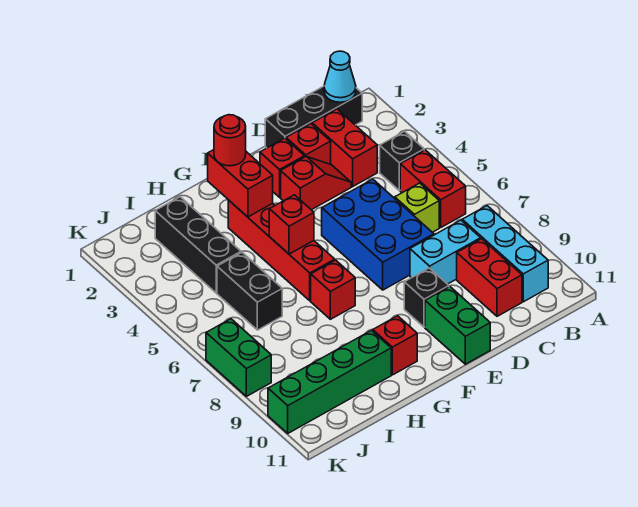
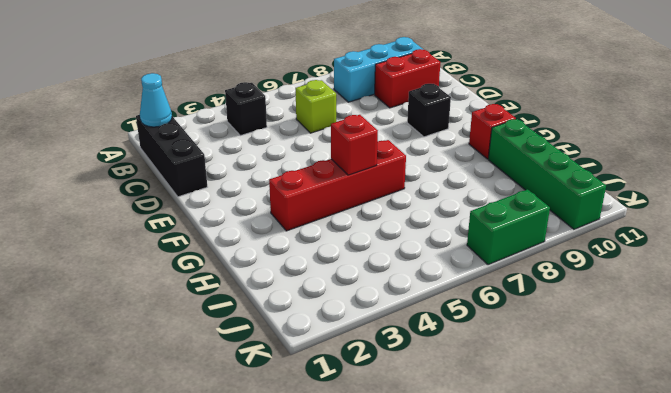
none -> red brick B5:B6 level 1
none -> red brick C2:C3 level 1
none -> cyan brick C8:D8 level 1

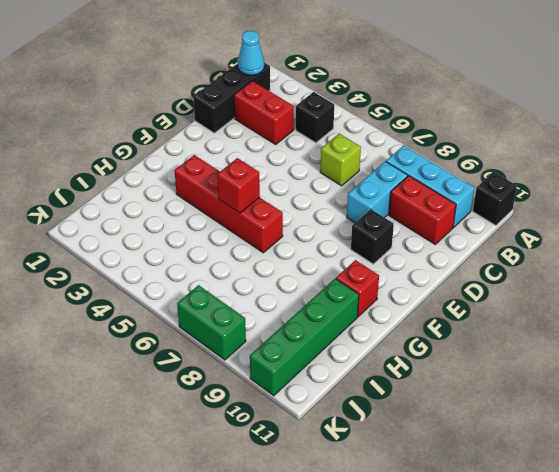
black brick A11 level 1 -> none
none -> red brick B5:B6 level 1
none -> red brick D2 level 1
none -> red slope D3:E3 level 1 top E

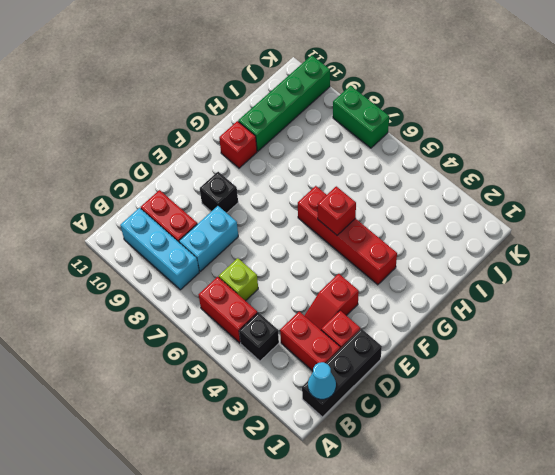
none -> blue brick D5:E7 level 1
none -> red brick E2 level 1
none -> green brick E10:E11 level 1

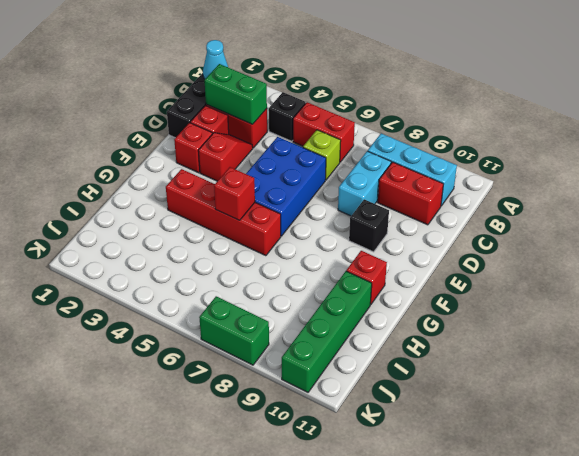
green brick C2:C3 level 2 -> green brick E10:E11 level 1
blue brick D5:F6 level 1 -> blue brick D5:E7 level 1
none -> red brick G7 level 1
none -> black brick I2:I4 level 1
none -> black brick I5:I6 level 1

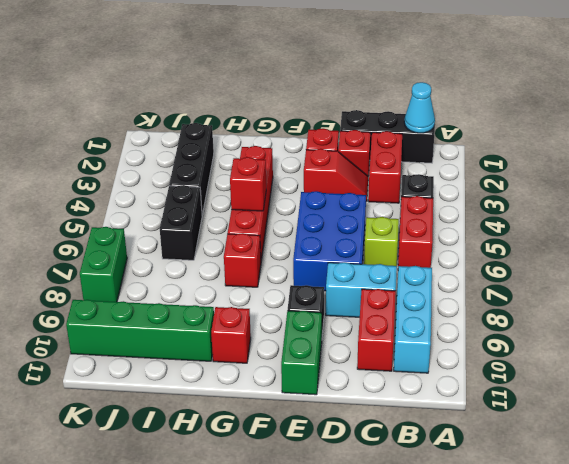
none -> red brick G2:G3 level 2
none -> red round brick G2 level 3

